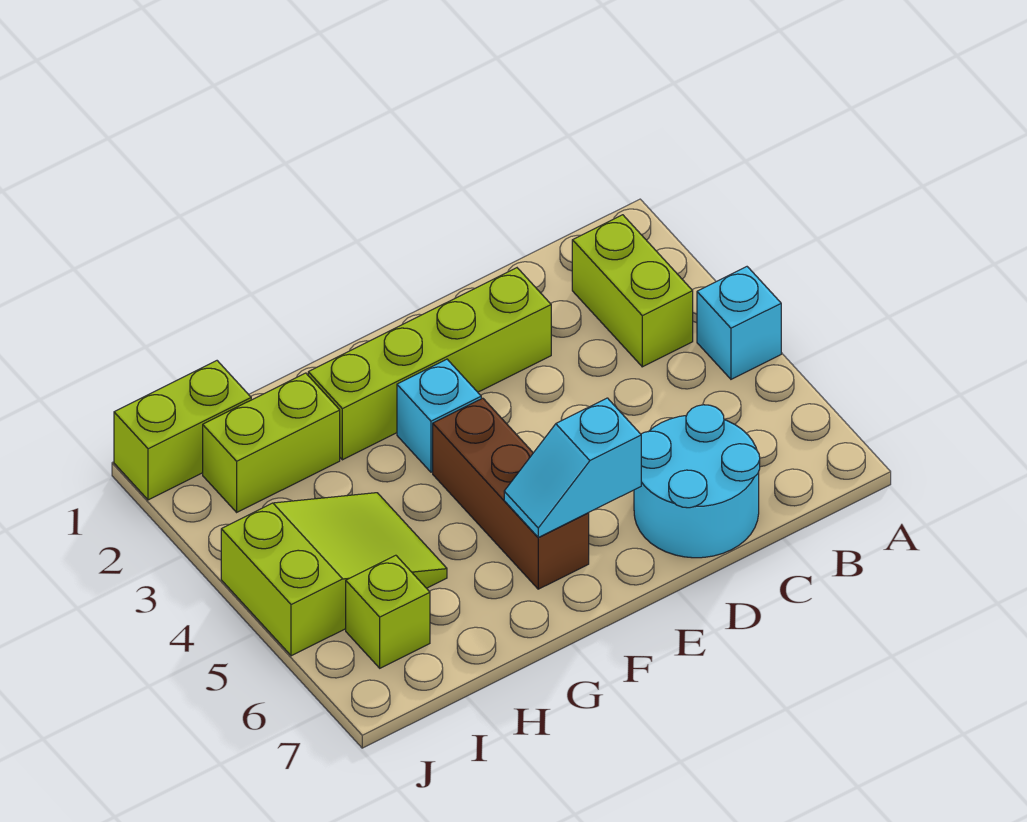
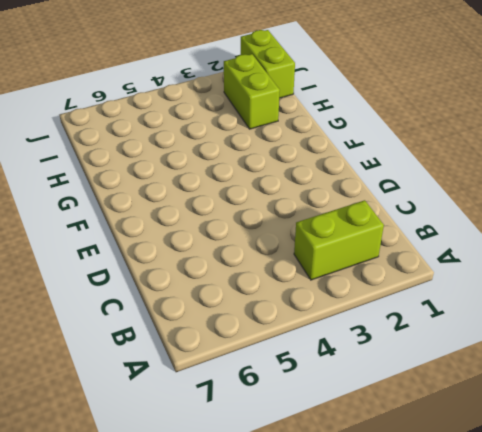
none -> cyan brick A4 level 1
none -> cyan round brick C6:D7 level 1

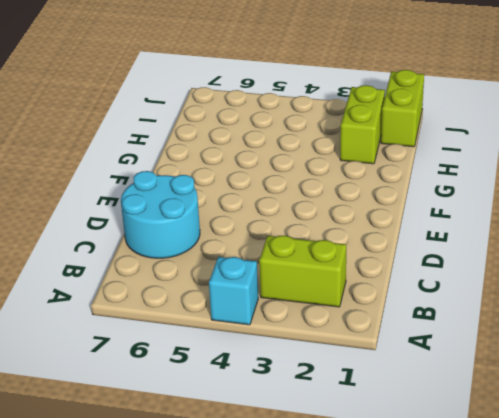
none -> lime brick D2:G2 level 1
none -> cyan brick F3 level 1

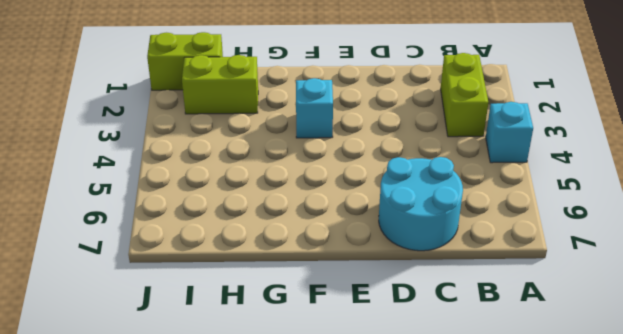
none -> lime brick D2:G2 level 1
none -> brown brick F4:F6 level 1

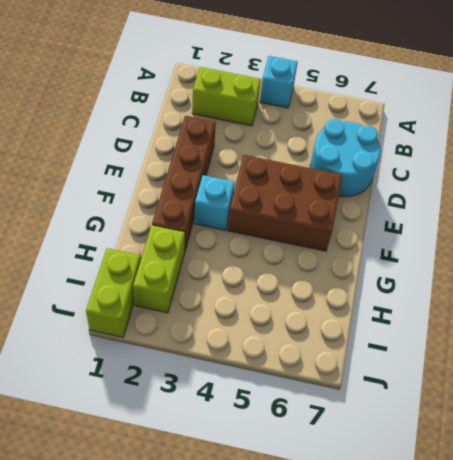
brown brick D2:G2 level 1 -> lime brick D2:G2 level 1
brown brick E4:F6 level 1 -> brown brick F4:F6 level 1
none -> lime slope H4:J5 level 1 top J
none -> lime brick I6 level 1

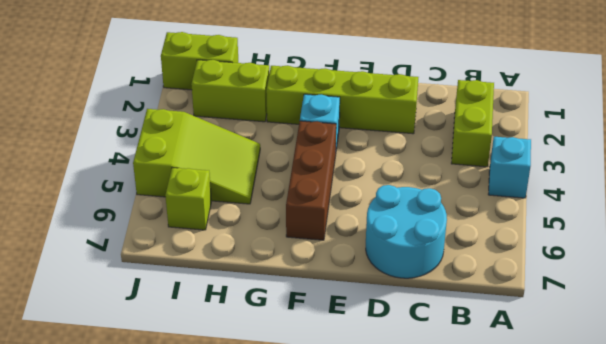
none -> cyan slope E6:F6 level 2 top E

